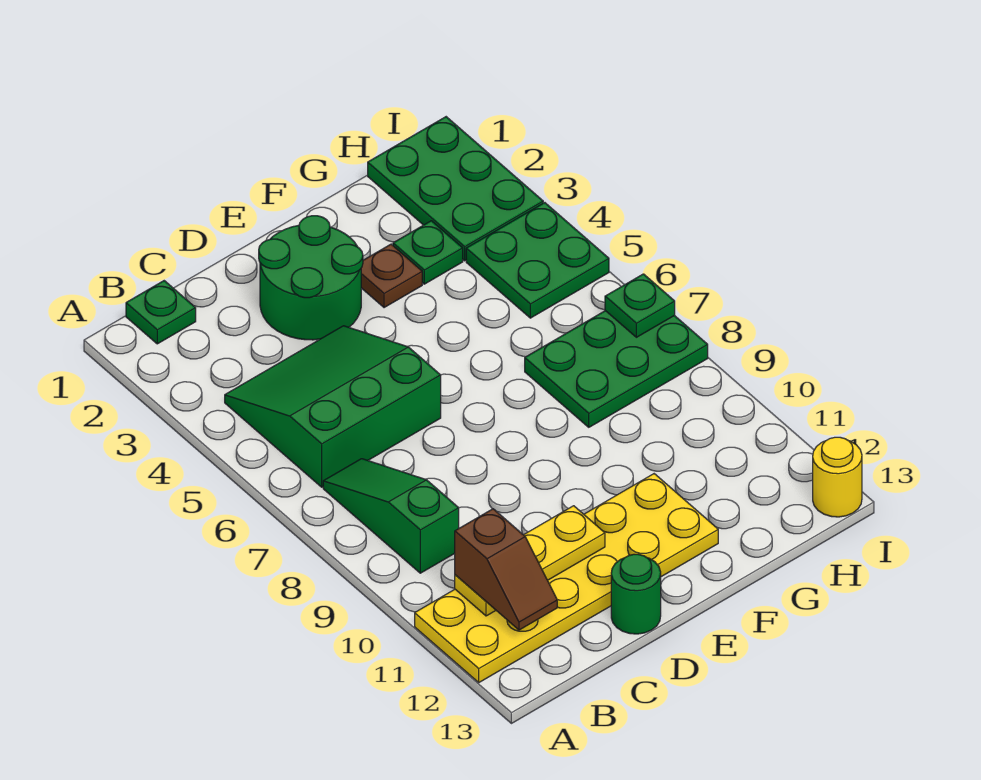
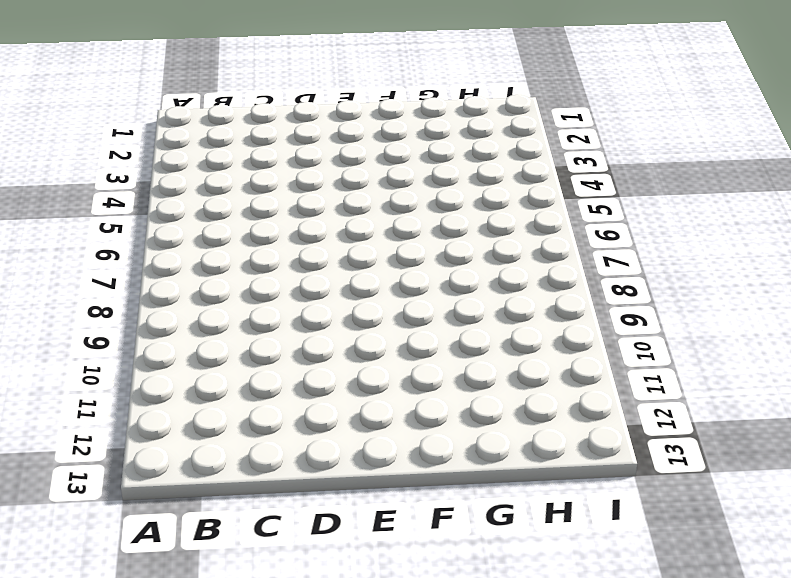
none -> yellow plate A11:F12 level 1
none -> green plate B1 level 1
none -> green slope B4:D6 level 1 top 6

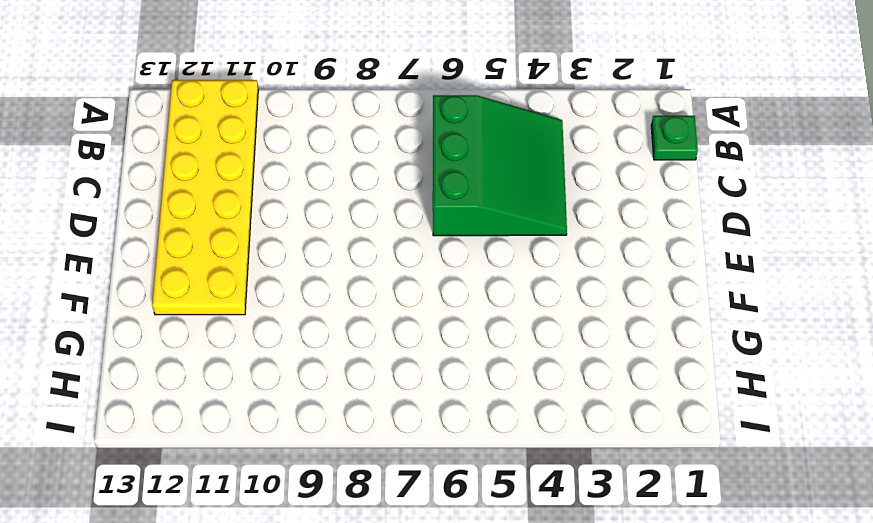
none -> green slope B7:B9 level 1 top 9
none -> green round brick D2:E3 level 1
none -> green round brick D13 level 1

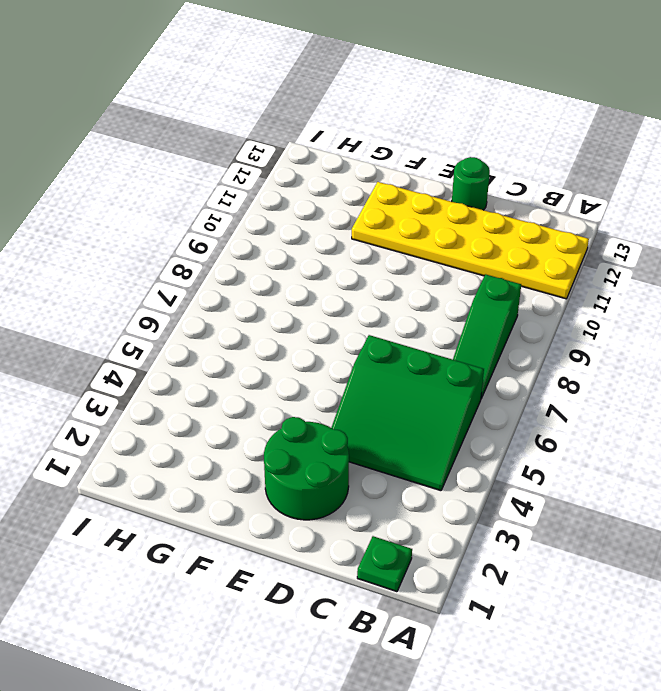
none -> brown plate F3 level 1
none -> green plate G3 level 1
none -> green plate G7:I8 level 1

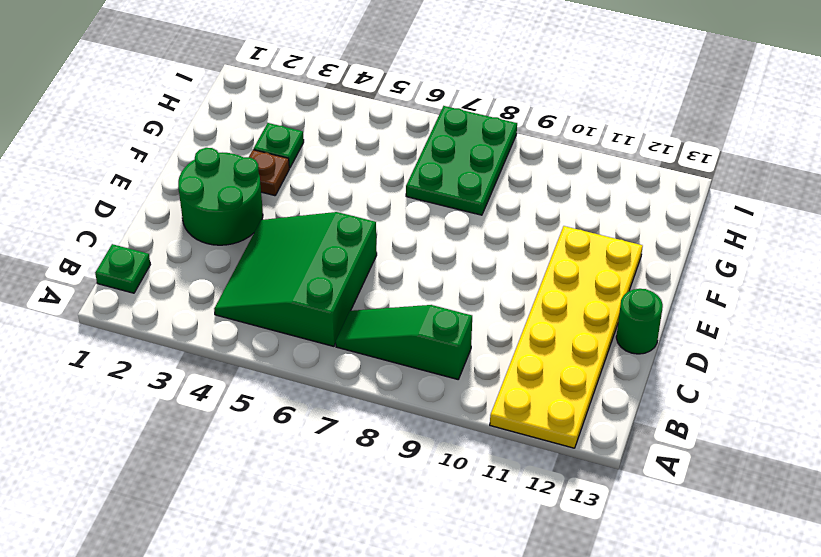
none -> green plate H1:I3 level 1
none -> green plate H4:I5 level 1
none -> yellow round brick I13 level 1

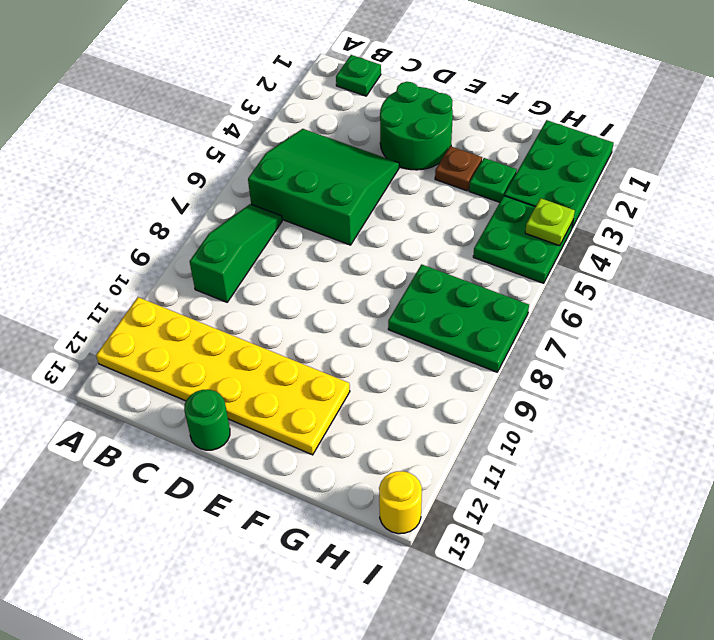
lime plate I4 level 2 -> none
none -> yellow plate B11:D11 level 2
none -> green plate I7 level 2
none -> brown slope B11:B12 level 3 top 11

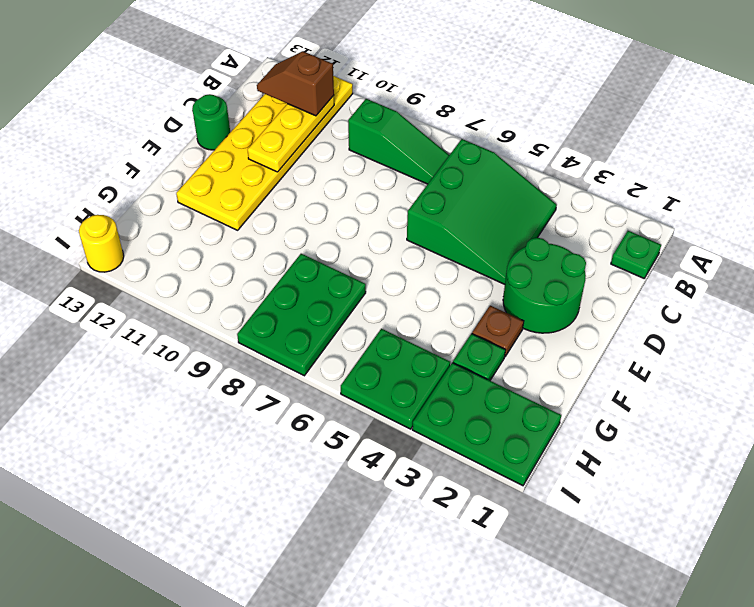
none -> green plate I7 level 2

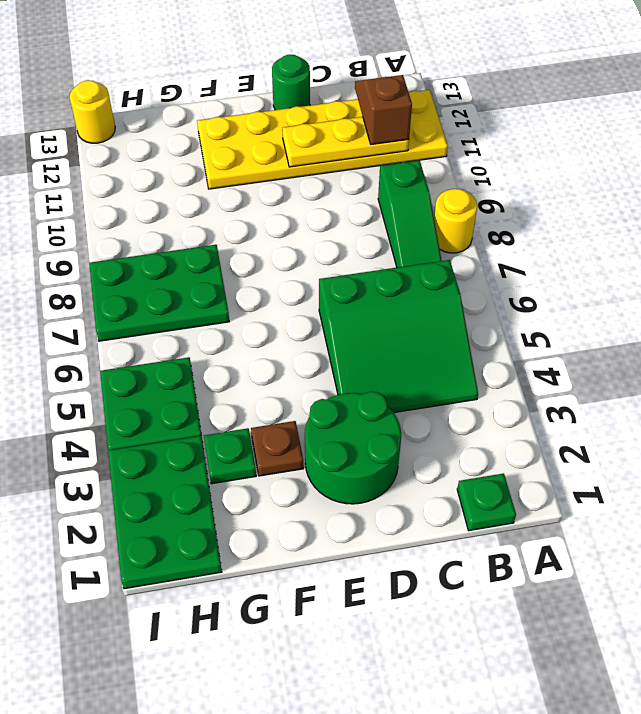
yellow round brick A8 level 1 -> none
none -> green plate I7 level 2

